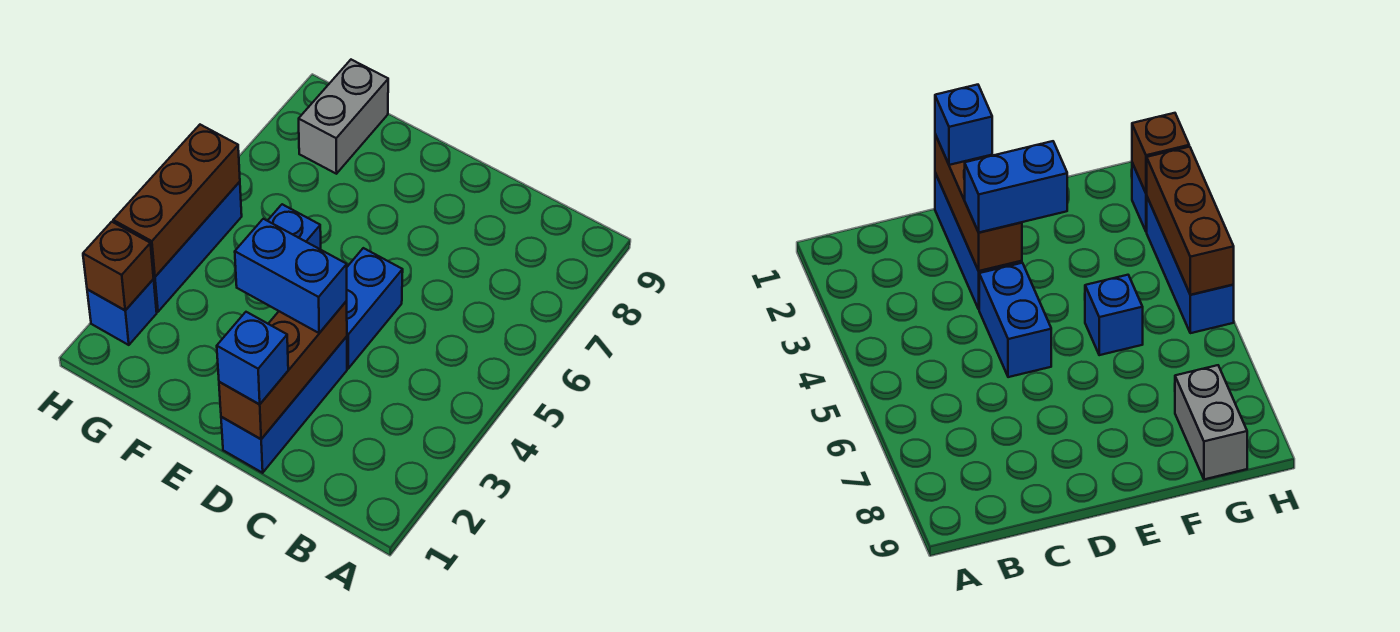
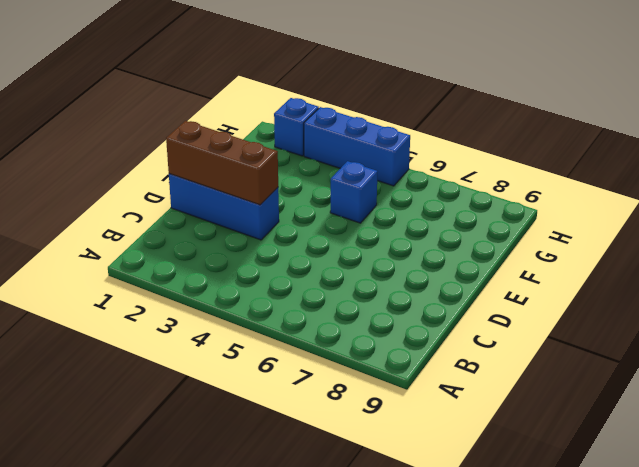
none -> blue brick D4:D5 level 1
none -> grey brick G8:G9 level 1

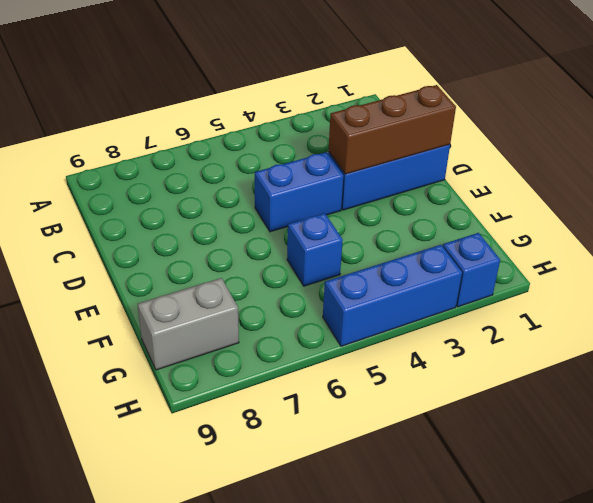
none -> brown brick H2 level 2
none -> brown brick H3:H5 level 2

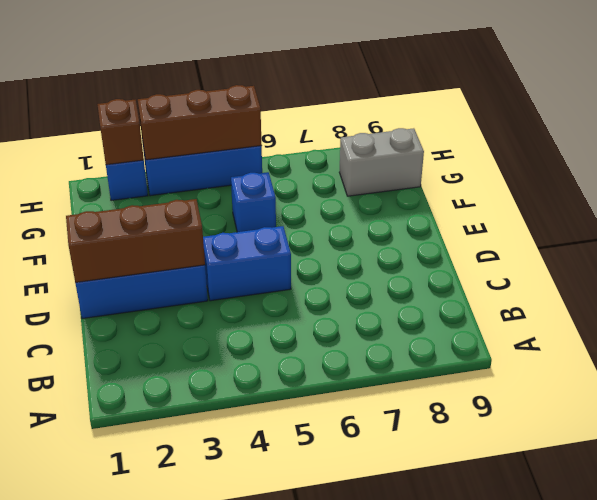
none -> blue brick D1 level 3
none -> blue brick D3:E3 level 3

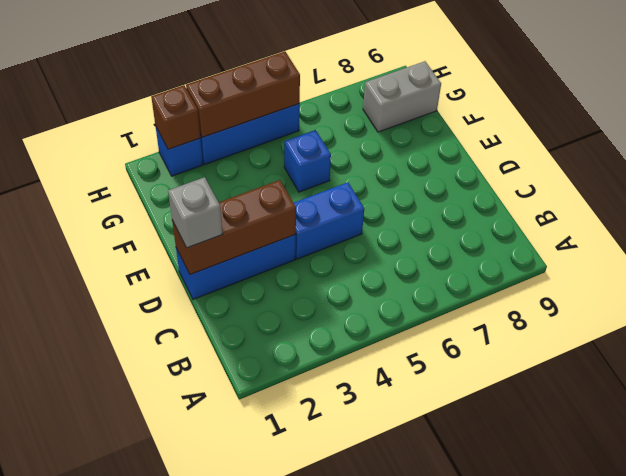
grey brick D1 level 3 -> blue brick D1 level 3
none -> blue brick D3:E3 level 3

